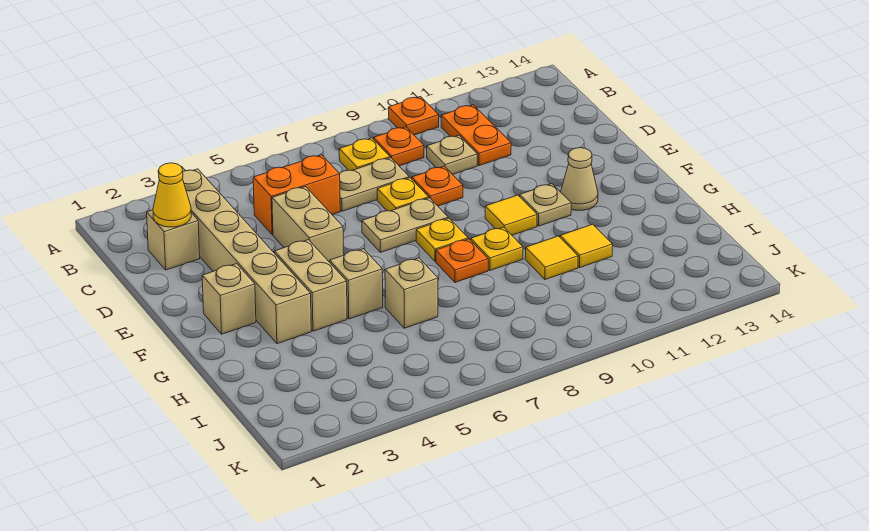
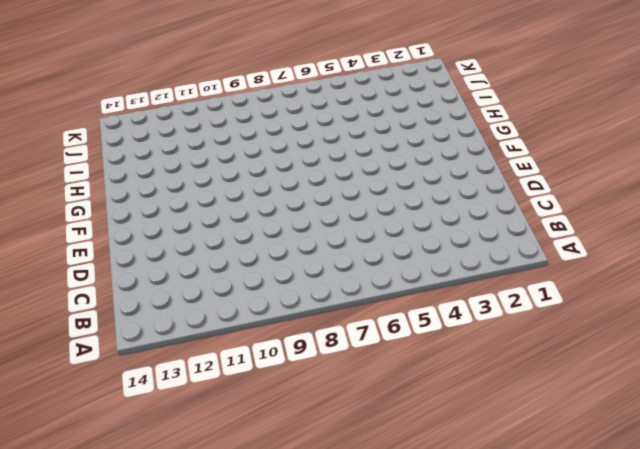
none -> orange plate A10 level 1
none -> tan brick B3:G3 level 1
none -> yellow plate B8 level 1

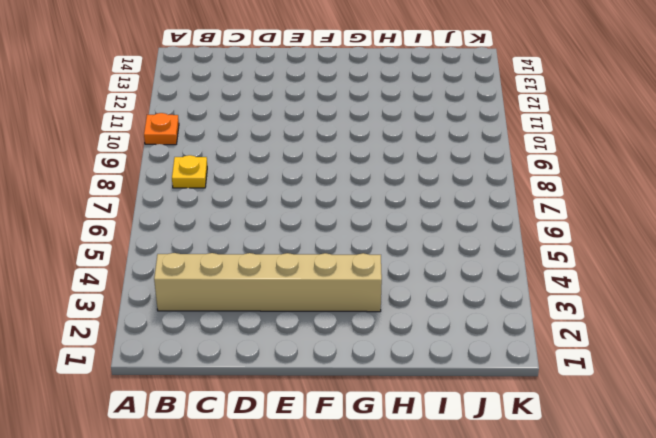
none -> orange plate B9 level 1
none -> orange plate B11:C11 level 1
none -> tan brick C2 level 1

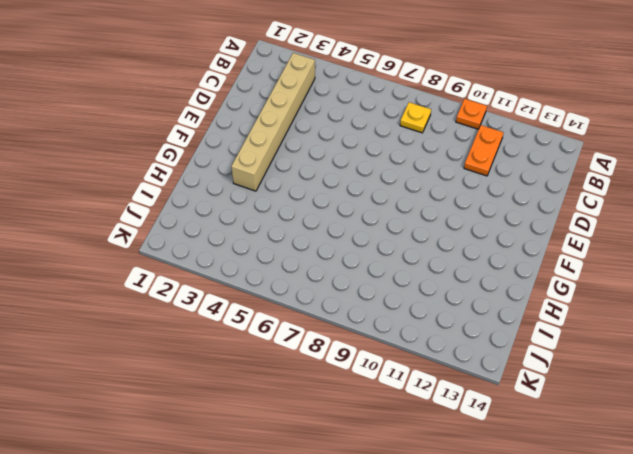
none -> orange plate B9 level 1
none -> tan brick C2 level 1
none -> orange brick C5:C6 level 1

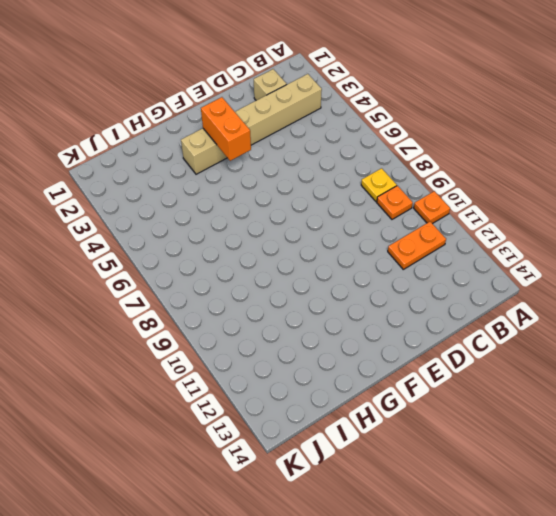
orange brick F3:F4 level 2 -> orange brick C5:C6 level 1
none -> tan plate C7:C8 level 1
none -> tan plate C10 level 1
none -> tan brick D5:E5 level 1

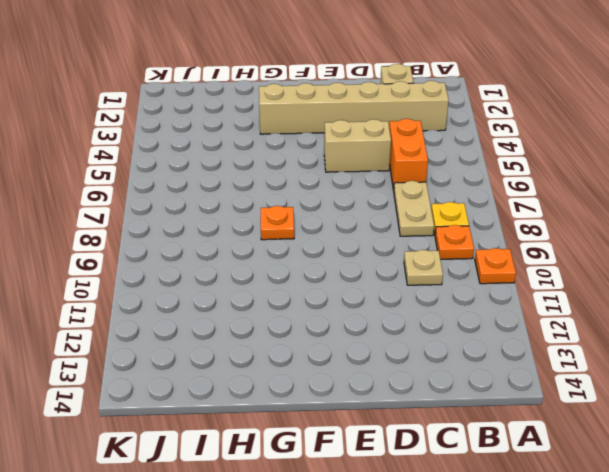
none -> orange plate B11:C11 level 1
none -> yellow plate D8 level 1
none -> orange plate D9 level 1

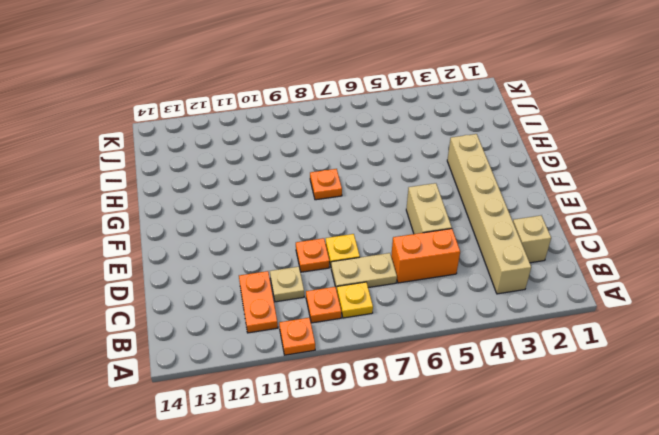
none -> tan plate E7:E8 level 1
none -> tan brick F2 level 1
none -> tan brick F4:G4 level 1

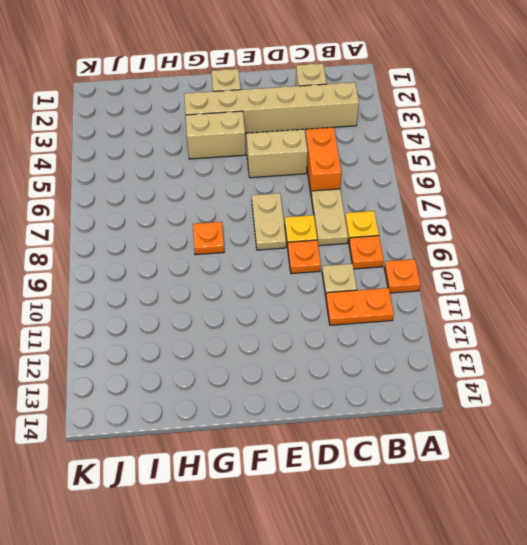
none -> yellow plate F8 level 1
none -> yellow tile F10 level 1
none -> tan plate F11 level 1

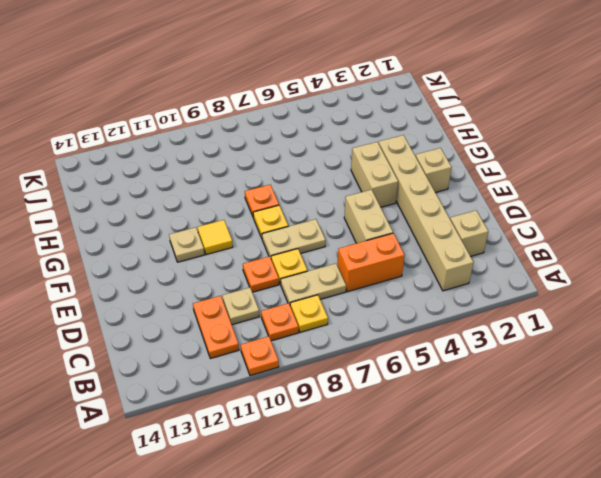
none -> tan cone F12 level 1
none -> tan brick G5 level 1
none -> yellow plate G9 level 1

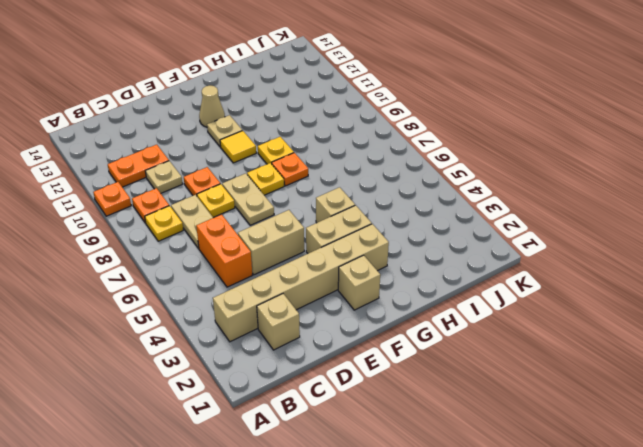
none -> tan brick H6 level 1
none -> yellow tile H10 level 1
none -> yellow tile H11 level 1

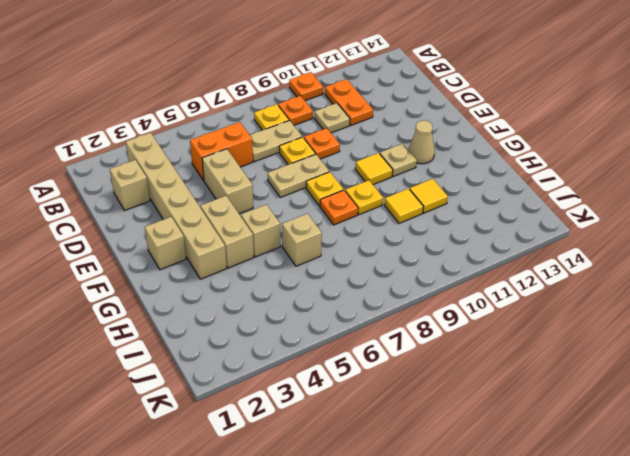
none -> yellow cone C2 level 2

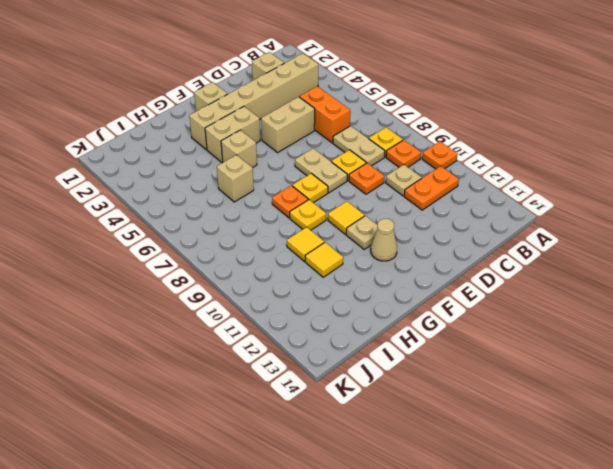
none -> yellow cone C2 level 2

